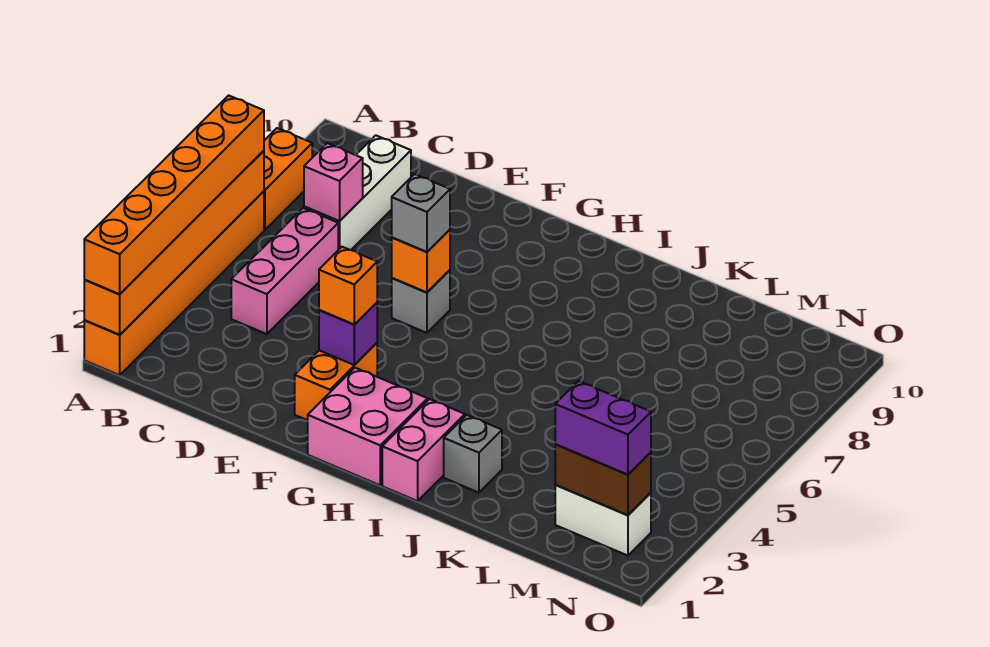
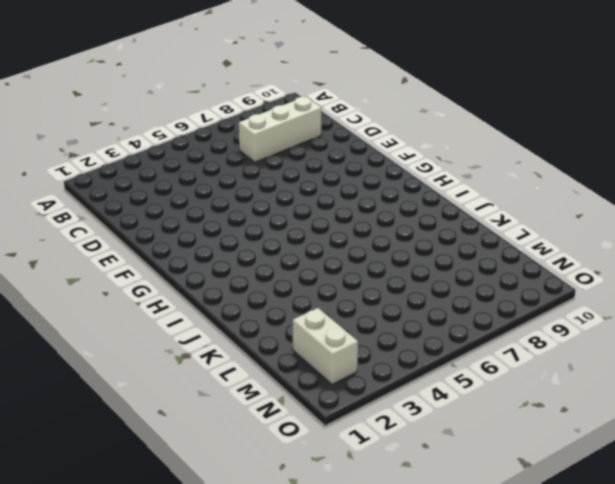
none -> orange brick A1:A6 level 1
none -> orange brick A7:A8 level 1
none -> pink brick C4:C6 level 1

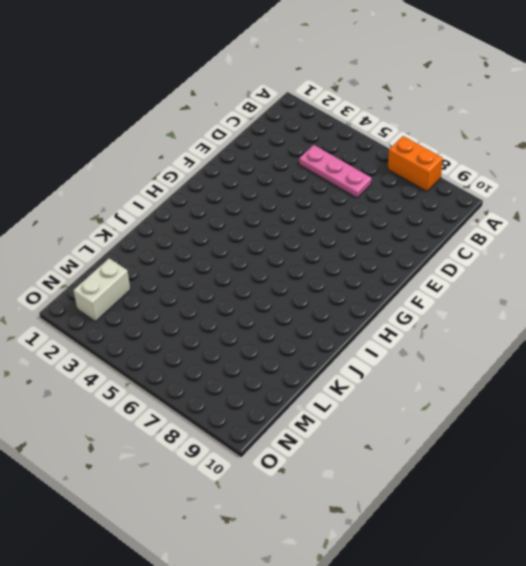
pink plate C4:C6 level 1 -> pink brick C4:C6 level 1
none -> orange brick A1:A6 level 1
none -> white brick C7:C9 level 1
none -> orange brick F2:F3 level 1

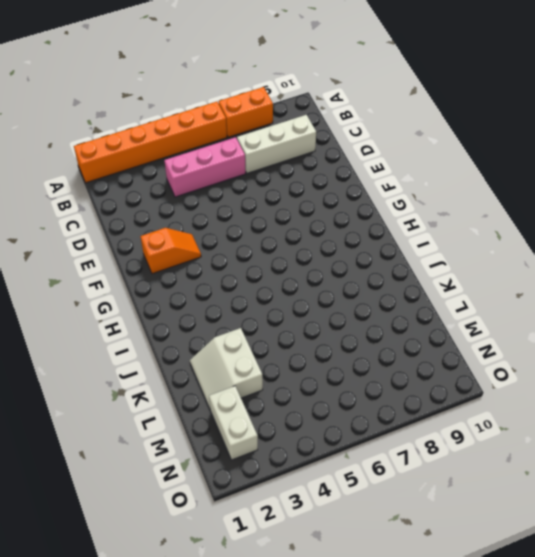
orange slope F2:F3 level 1 top 2 -> orange brick F2:F3 level 1
white slope K2:L3 level 1 top 3 -> none
none -> grey brick F6 level 1
none -> pink brick G1:H2 level 1
none -> pink brick I1:I2 level 1

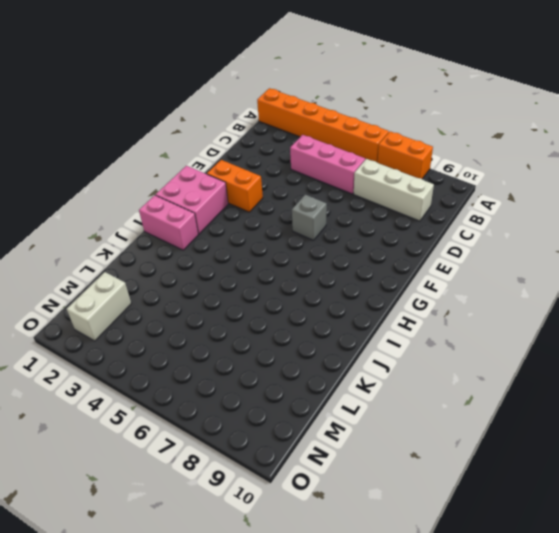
none -> grey brick J2 level 1
none -> orange brick A1:A6 level 2
none -> pink brick C7 level 2

